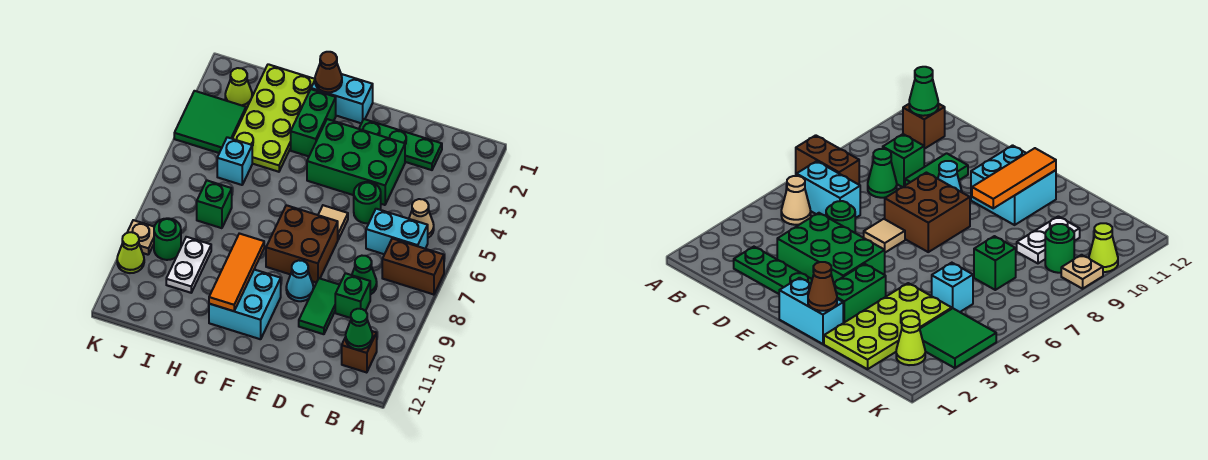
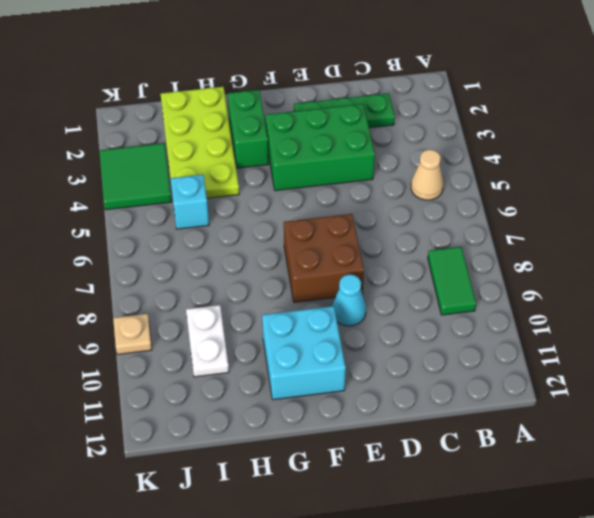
green tile B8:B9 level 1 -> green tile D9:D10 level 1
none -> brown brick A7:B7 level 1
none -> cyan brick B6:C6 level 1
none -> brown brick B11 level 1

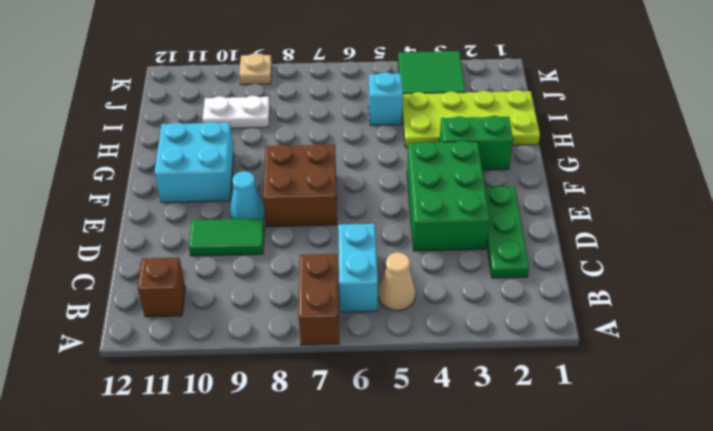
none -> green cone C8 level 1
none -> green brick C9 level 1
none -> green round brick D5 level 1

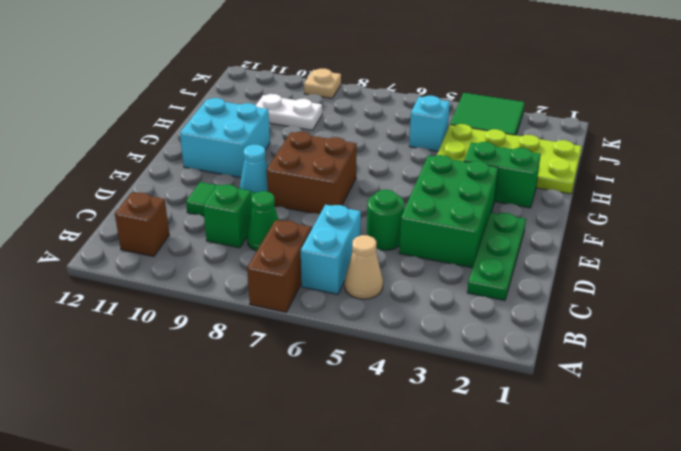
none -> tan tile E6 level 1
none -> cyan brick F1:G1 level 1
none -> green brick I7 level 1

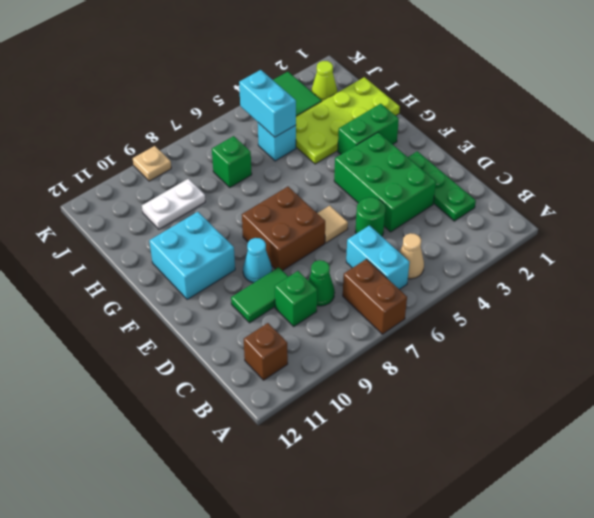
cyan brick I5:J5 level 2 -> cyan brick F1:G1 level 1
none -> green round brick J9 level 1
none -> lime cone K10 level 1
none -> green cone B11 level 2

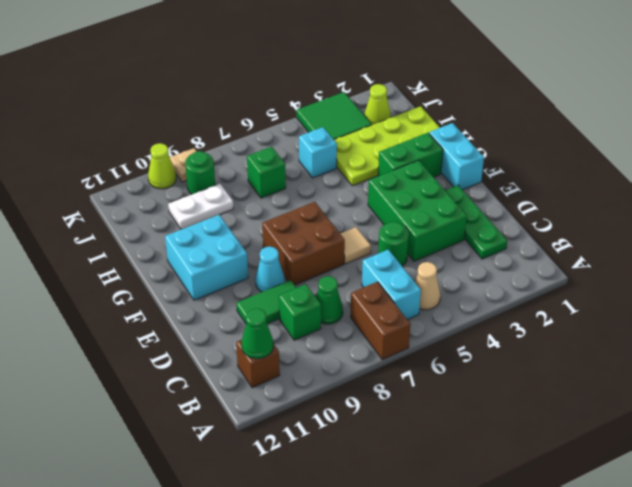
none -> brown cone G1 level 2
none -> orange tile G9:G11 level 2

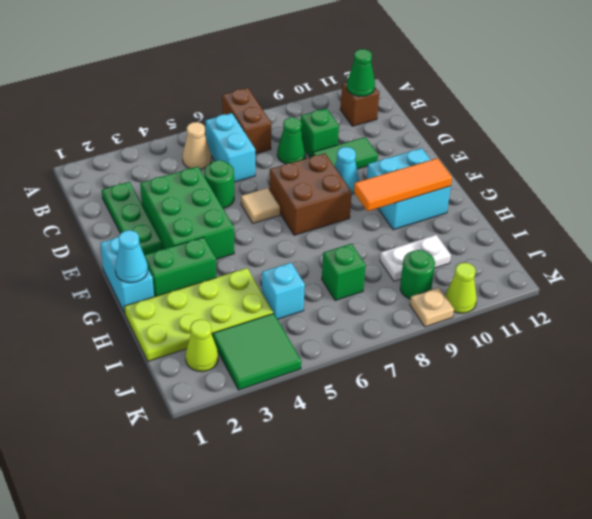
cyan cone G1 level 2 -> brown cone G1 level 2

